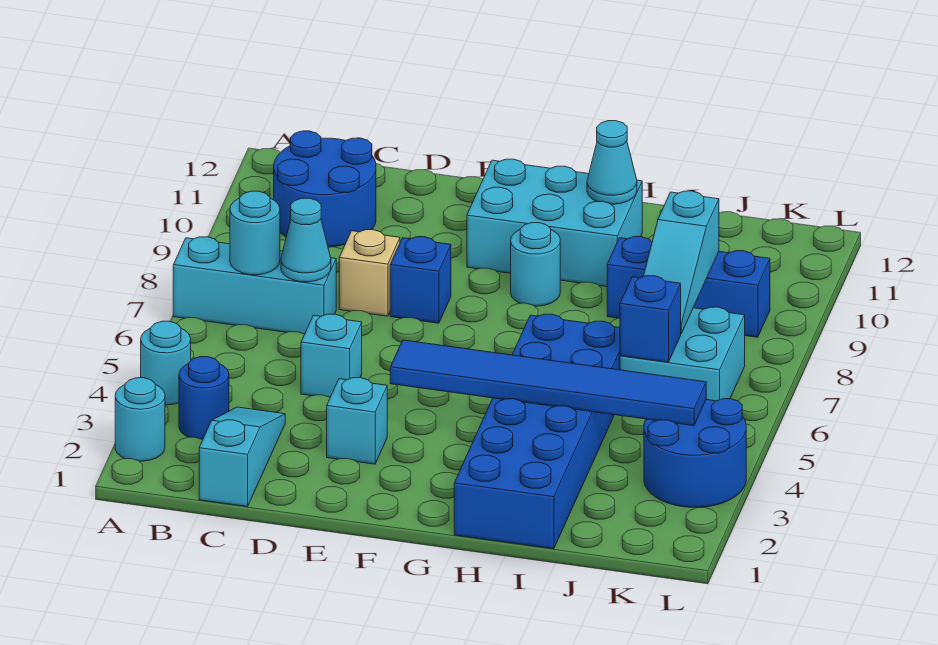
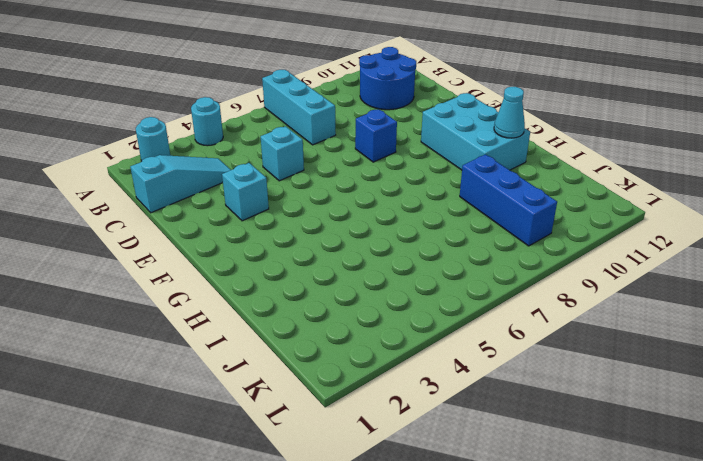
none -> blue round brick B3 level 1
none -> tan brick D8 level 1
none -> cyan round brick G9 level 1

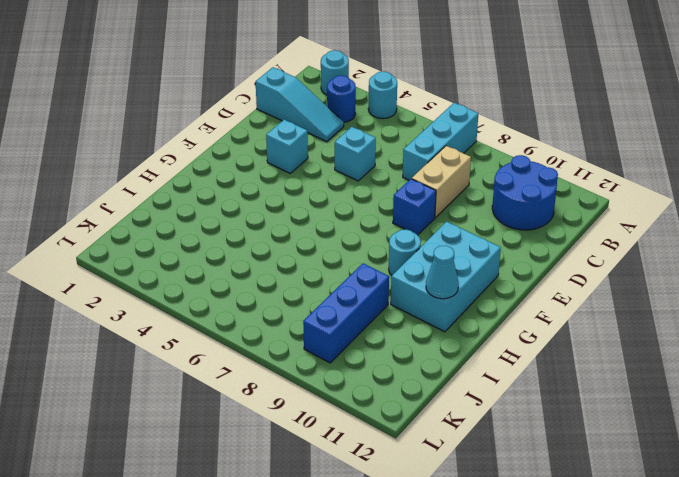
tan brick C8:D8 level 1 -> tan brick D8 level 1
none -> blue brick H1:I6 level 1
none -> cyan brick J6:K7 level 1
none -> blue round brick K3:L4 level 1

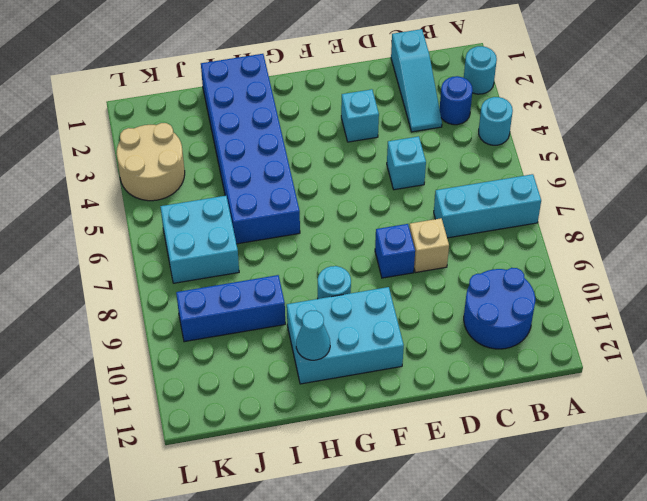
tan round brick K3:L4 level 1 -> blue round brick K3:L4 level 1
none -> cyan round brick B7 level 2
none -> cyan cone C7 level 2
none -> blue tile F4:K4 level 2

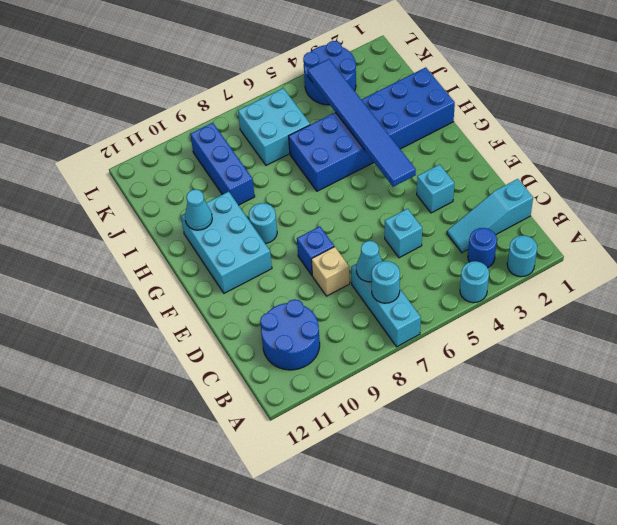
none -> blue brick J6 level 2
none -> cyan slope J7:J9 level 2 top 9

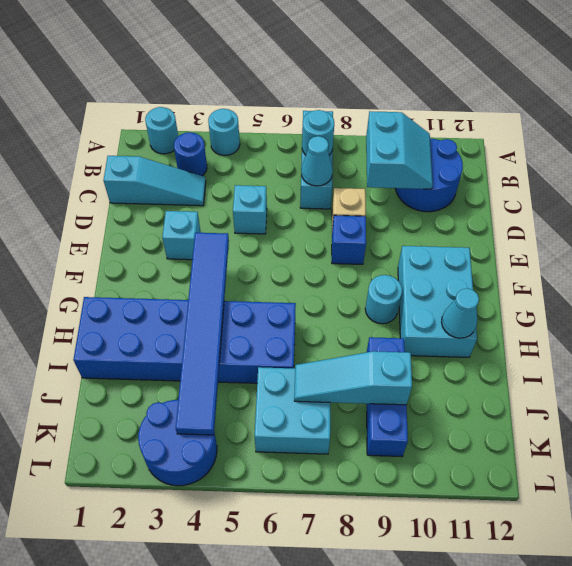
cyan slope B9:C10 level 2 top 9 -> none
none -> blue brick J6 level 2

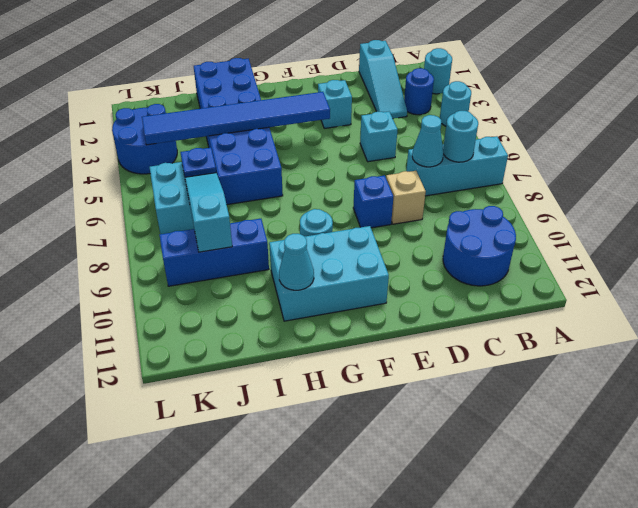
blue plate J6 level 2 -> blue brick J6 level 2

